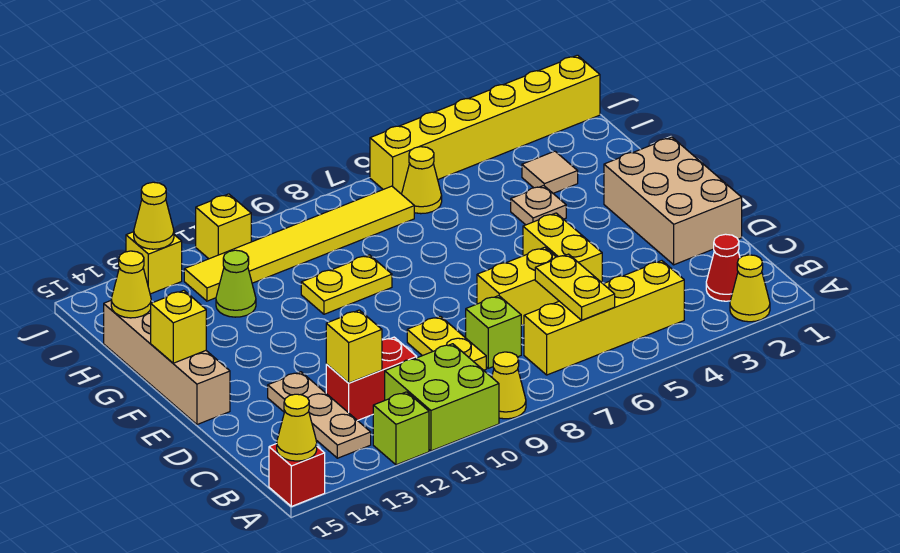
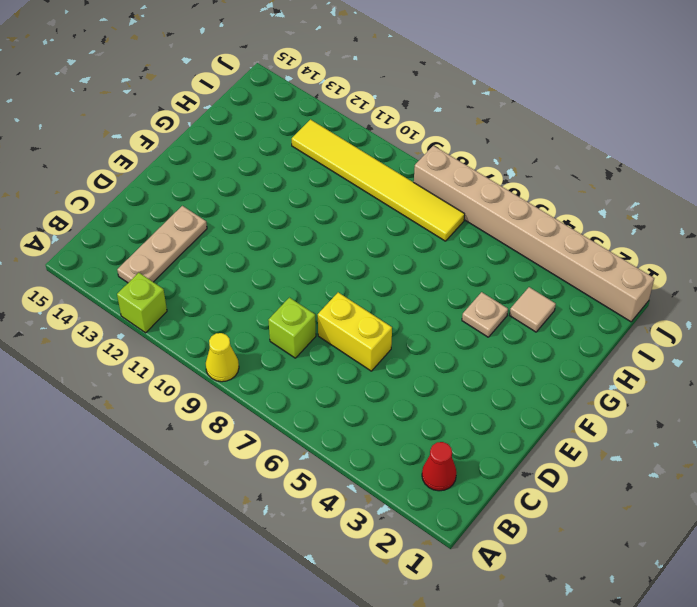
tan brick J1:J8 level 1 -> yellow brick J1:J6 level 1
none -> yellow cone A2 level 1
none -> lime brick A10:B11 level 1
none -> red brick A15 level 1
none -> yellow brick B4:B7 level 1

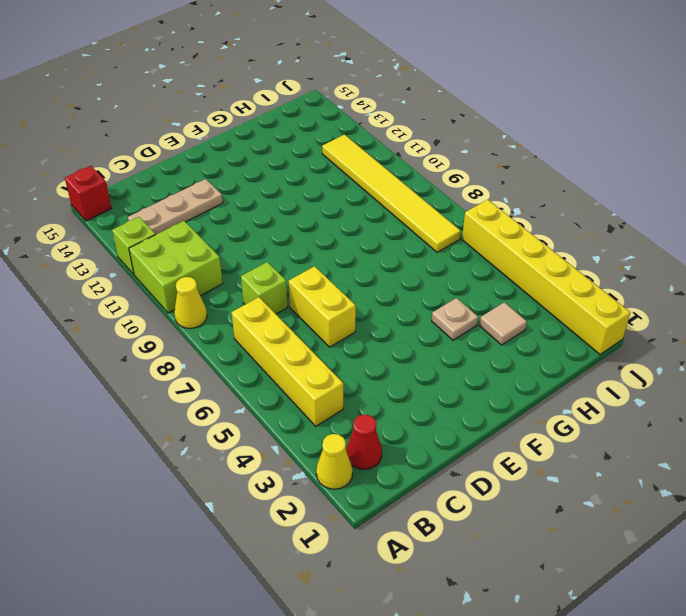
none -> yellow plate C9:D9 level 1
none -> red brick C11:C12 level 1
none -> tan brick D1:F2 level 1
none -> yellow brick D5:E5 level 1

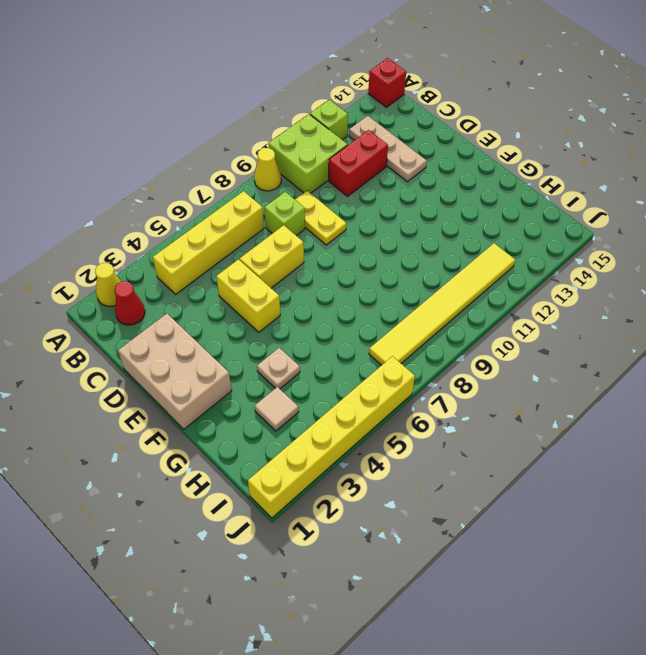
none -> tan brick E15:H15 level 1
none -> yellow plate G9:G10 level 1
none -> lime cone H12 level 1
none -> yellow cone I6 level 1

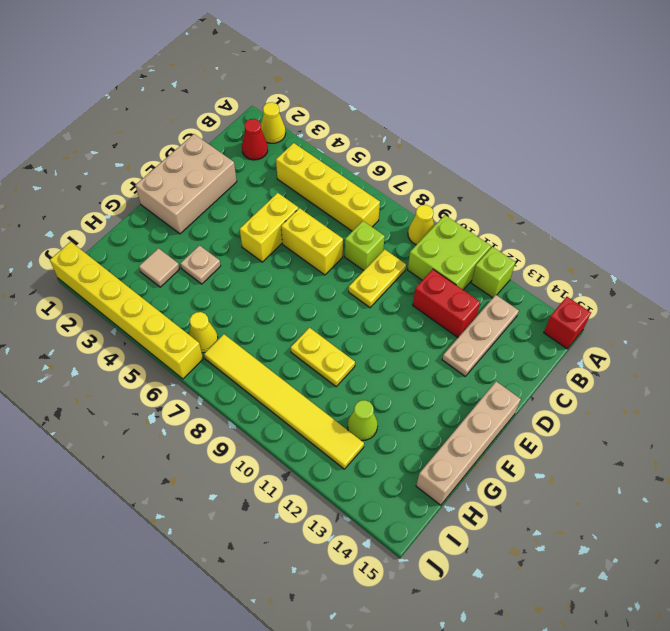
none -> yellow brick J11 level 1
none -> yellow brick J13 level 1
none -> yellow cone A15 level 2
none -> yellow plate B6:C6 level 2

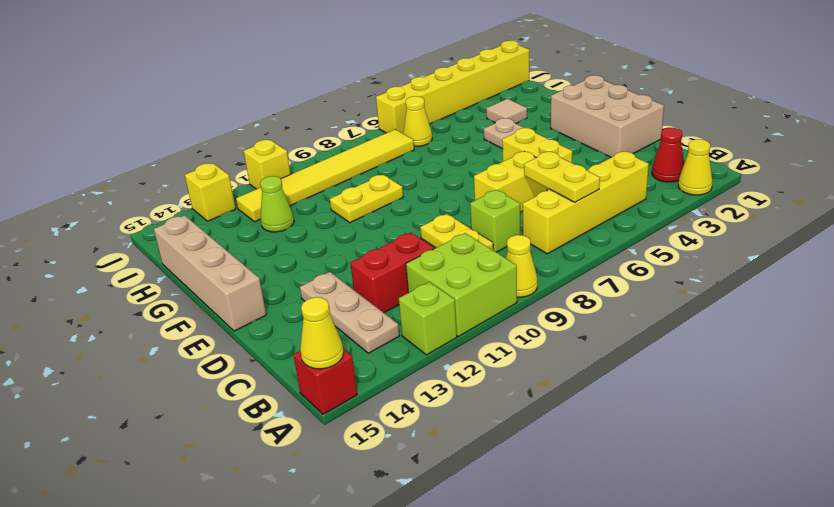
none -> yellow brick C12 level 2
none -> yellow brick F15 level 2
none -> yellow cone H15 level 2
none -> yellow cone J13 level 2

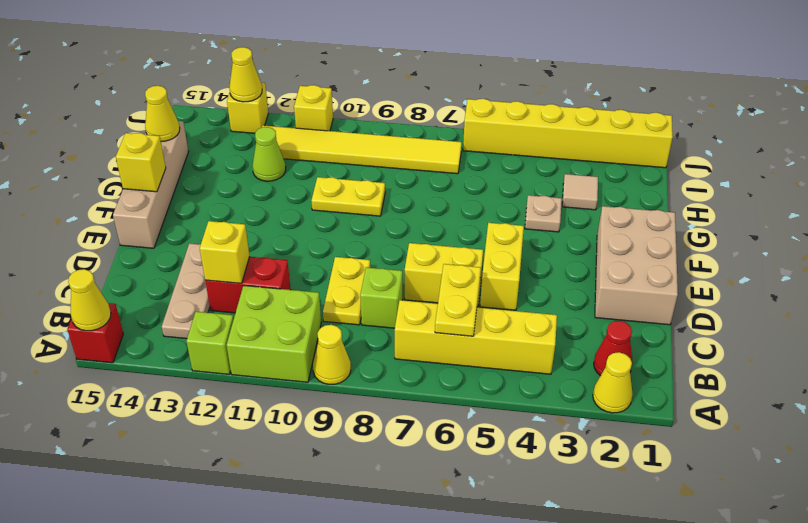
none -> yellow cone I6 level 1

